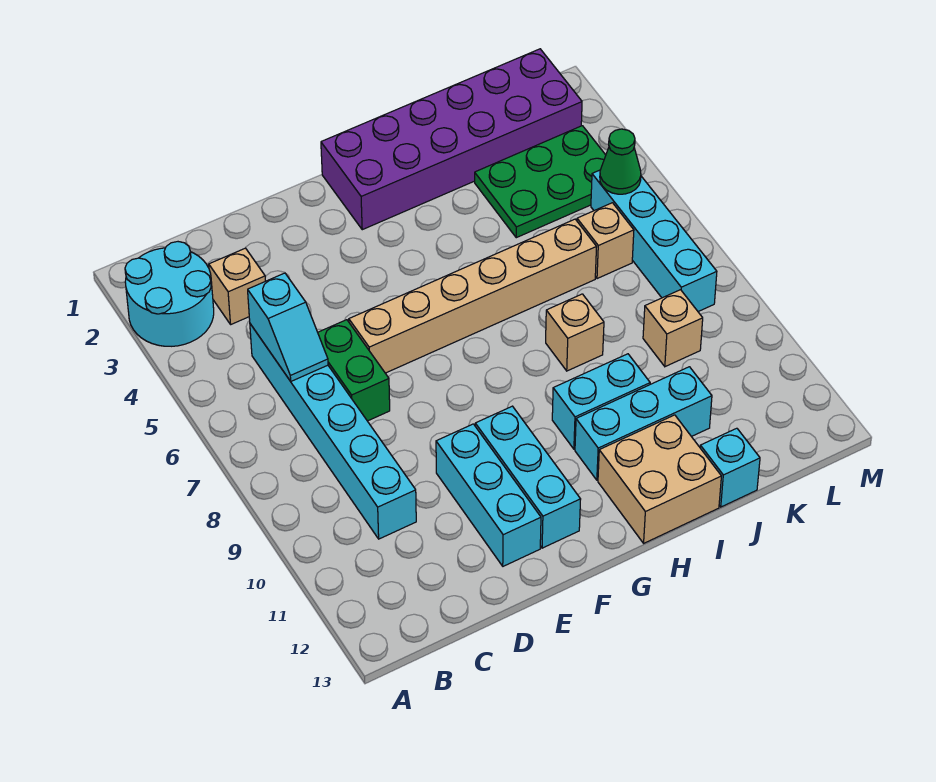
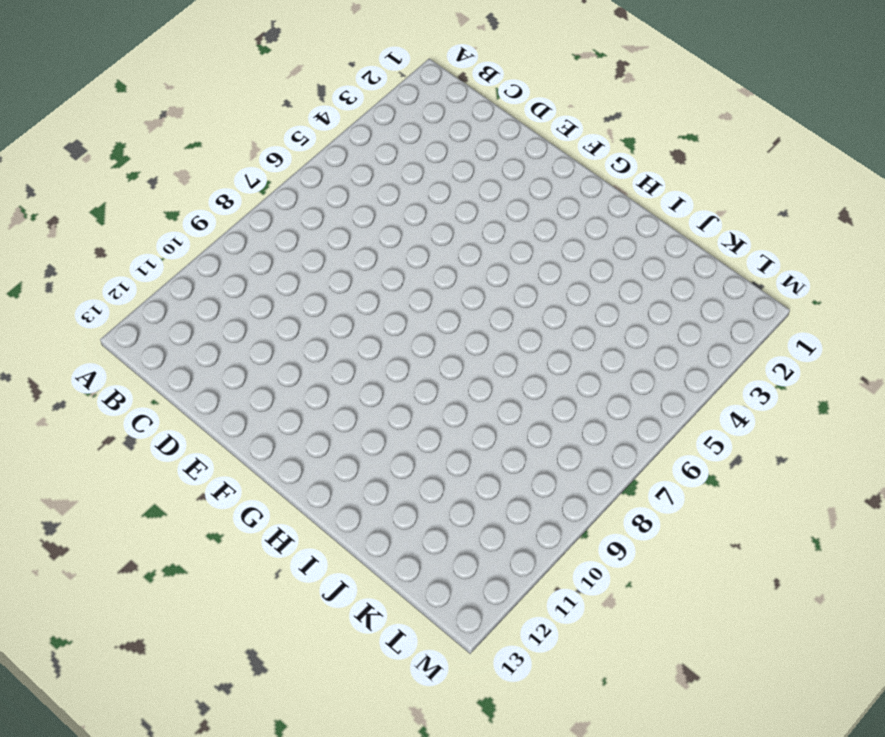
none -> cyan round brick A2:B3 level 1
none -> tan brick C3 level 1
none -> cyan brick C5:C10 level 1

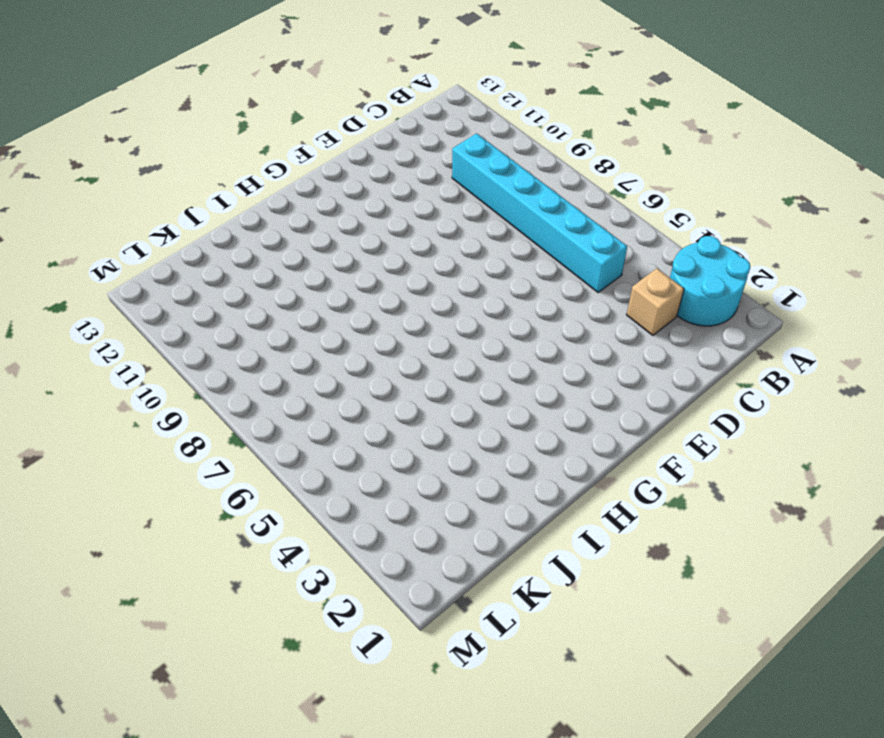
none -> green brick D6:D7 level 1
none -> tan brick E6:J6 level 1
none -> cyan brick E10:E12 level 1

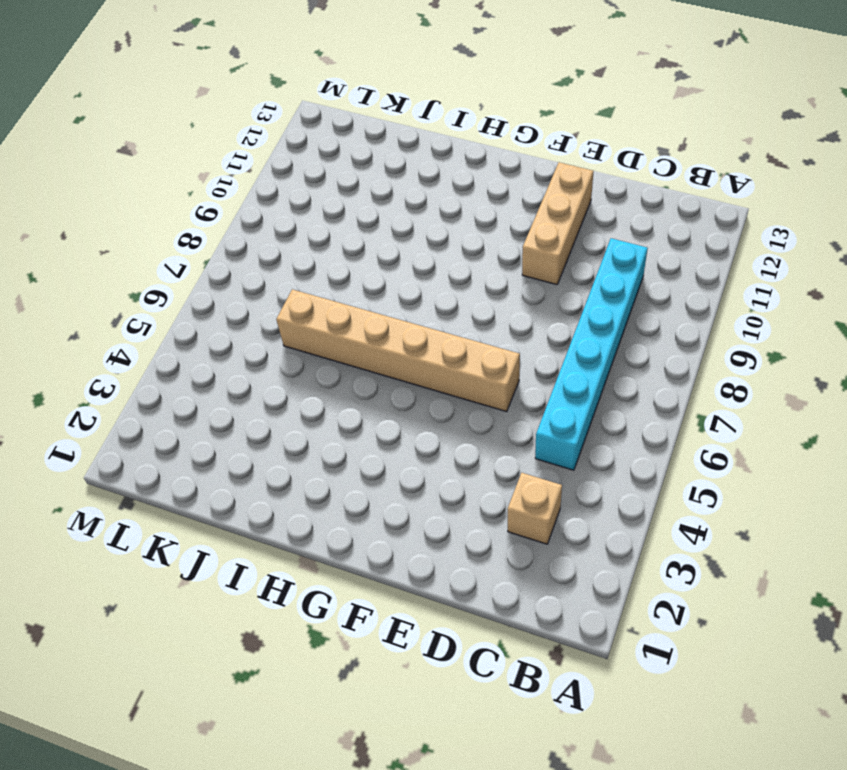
tan brick E10:E12 level 1 -> cyan brick E10:E12 level 1
none -> cyan round brick A2:B3 level 1
none -> green brick D6:D7 level 1
none -> cyan brick F10:F12 level 1

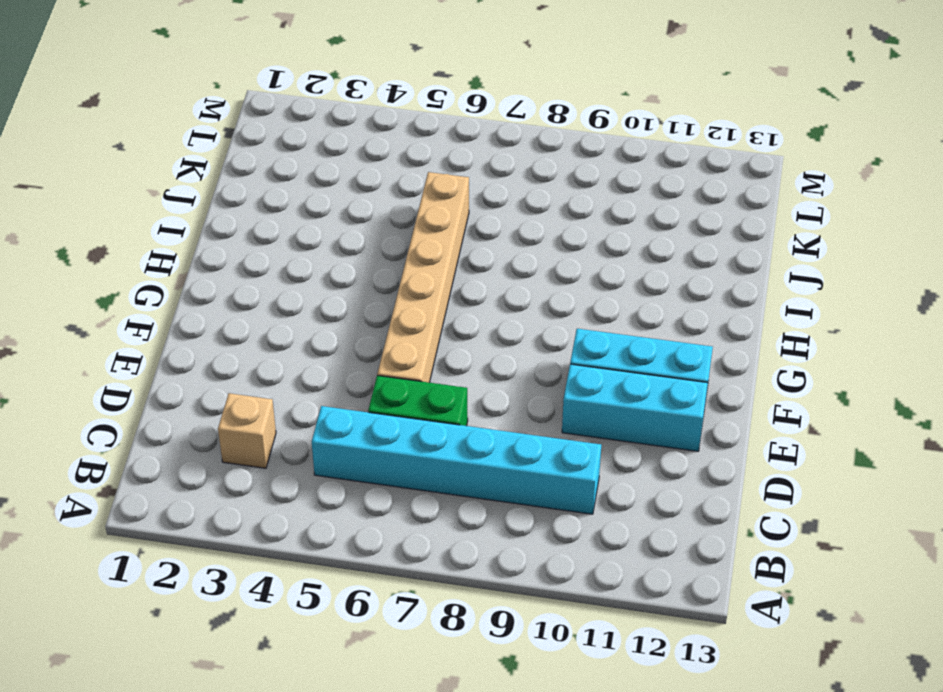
none -> cyan round brick A2:B3 level 1
none -> purple brick G1:L2 level 1
none -> cyan brick H10:I10 level 1

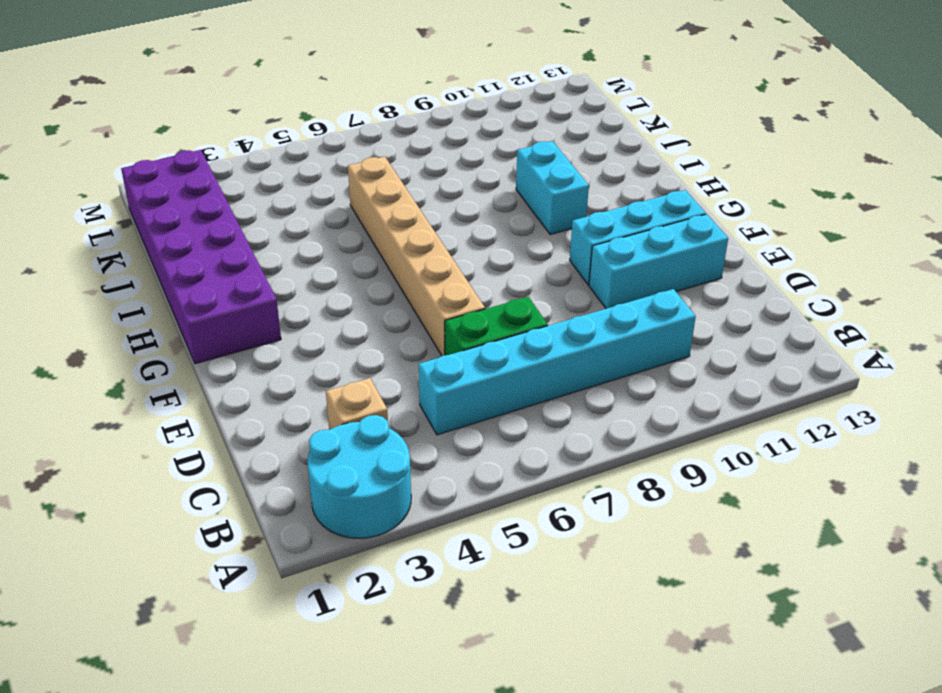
none -> cyan brick H11:J11 level 1
none -> tan brick H12:I13 level 1
none -> tan brick I8 level 1

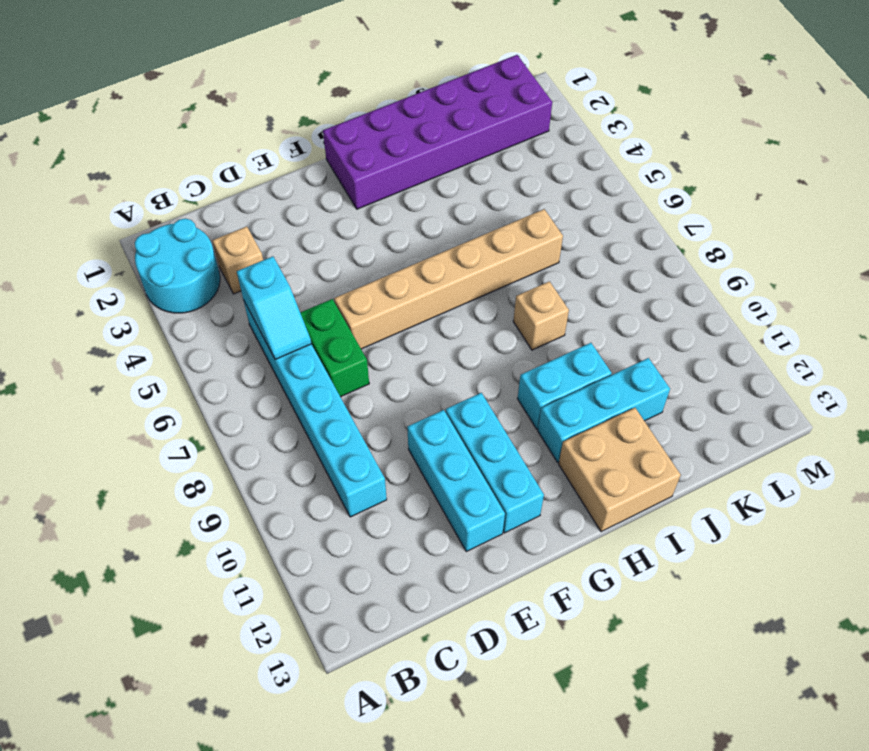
none -> green plate J3:L4 level 1
none -> cyan brick J13 level 1
none -> tan brick K6 level 1

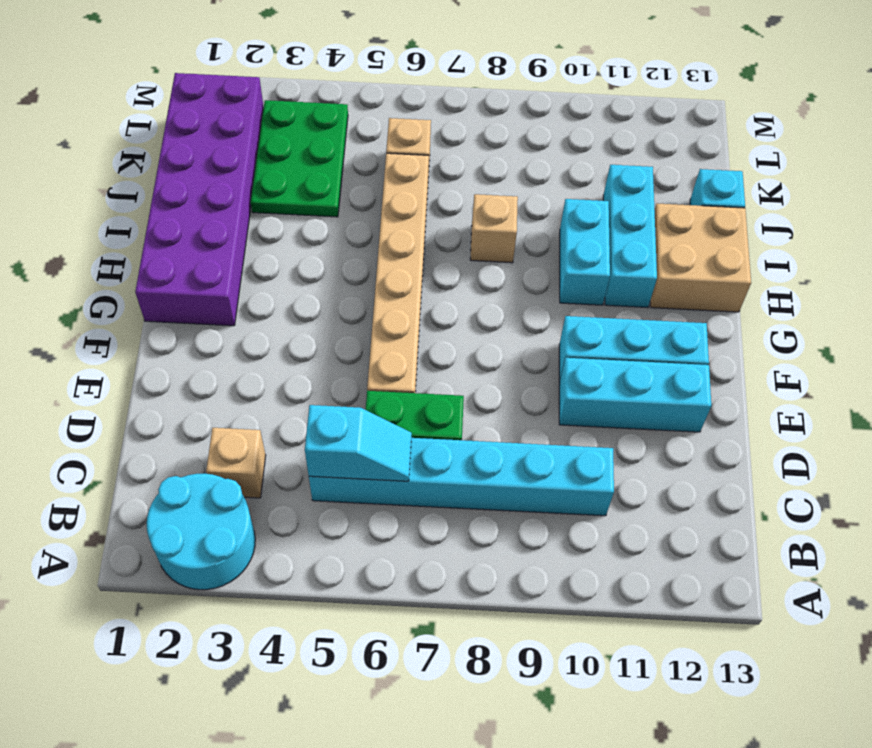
none -> tan brick K9 level 1
none -> cyan brick L5:L8 level 1
none -> green cone L5 level 2

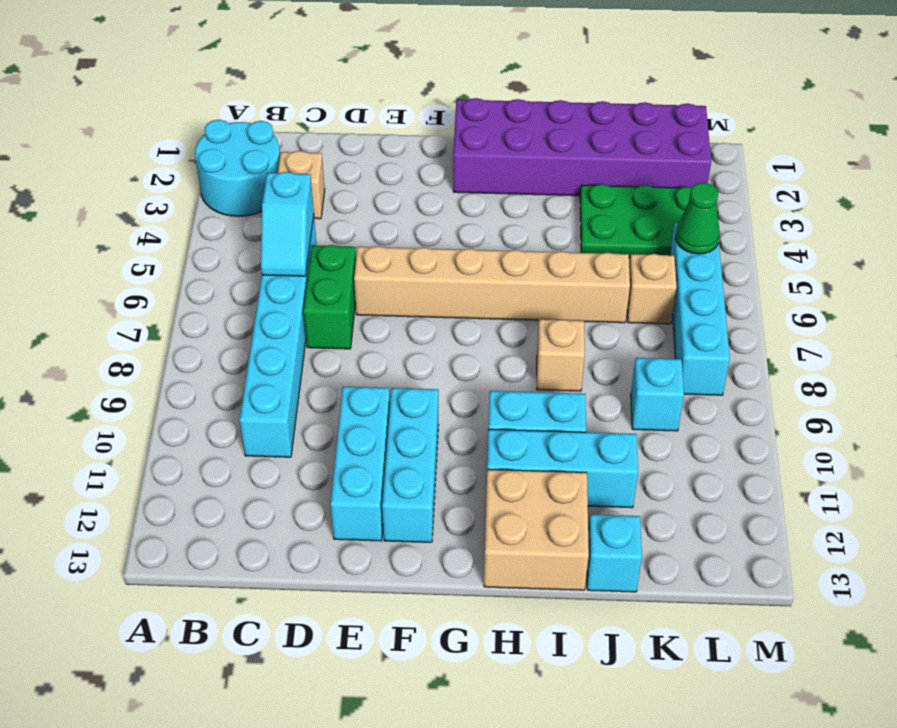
cyan brick K9 level 1 -> tan brick K9 level 1

